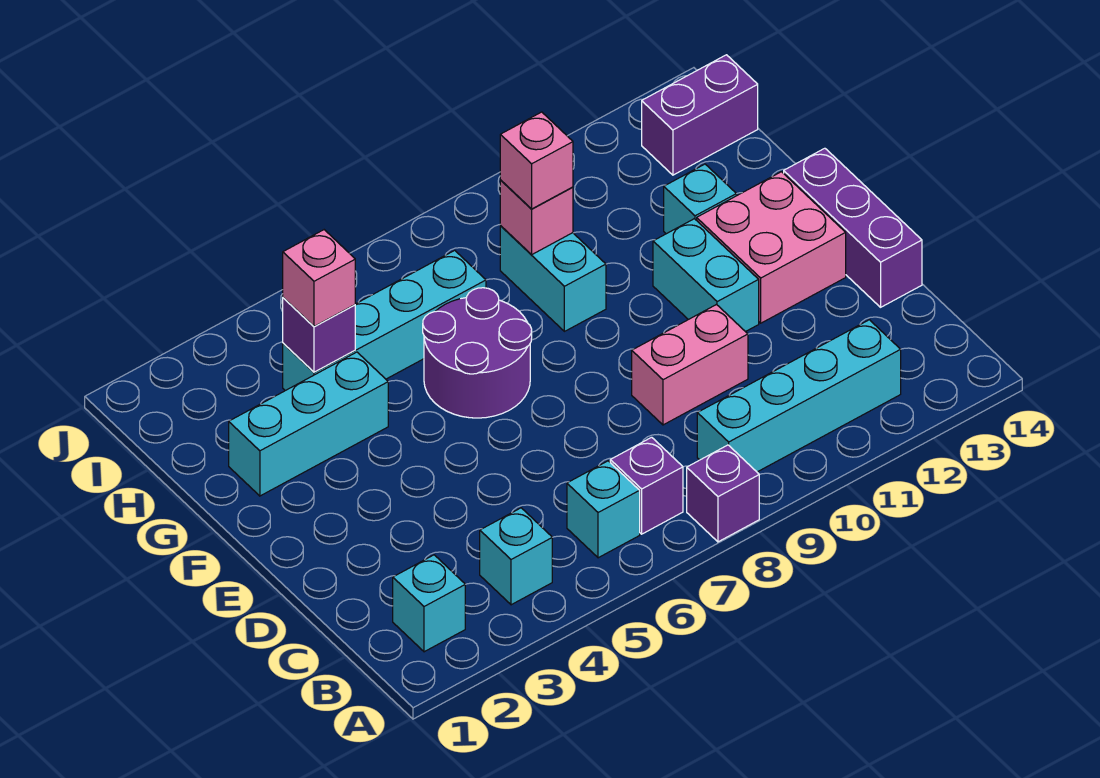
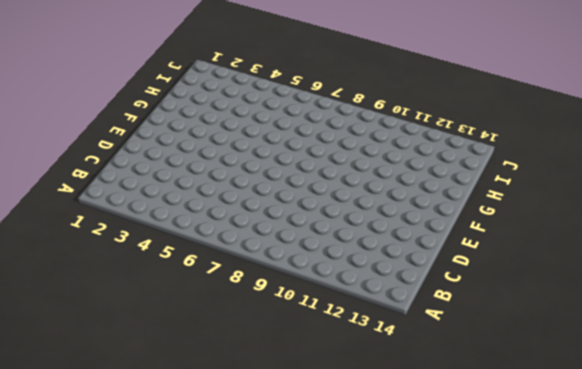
none -> purple brick A8 level 1
none -> cyan brick B2 level 1
none -> cyan brick B4 level 1

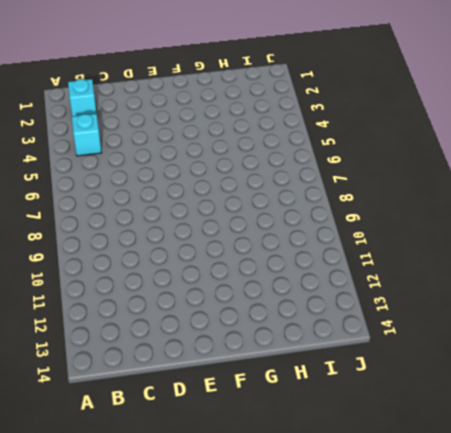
none -> purple brick A8 level 1
none -> cyan brick B6 level 1
none -> purple brick B7 level 1

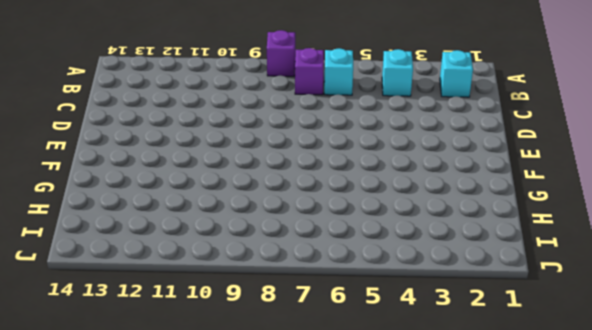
none -> cyan brick B9:B12 level 1
none -> pink brick D9:D10 level 1
none -> purple brick D14:F14 level 1

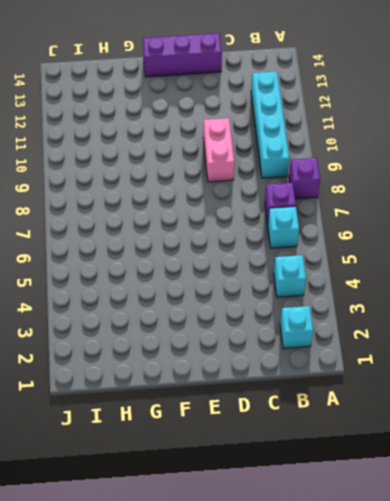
none -> cyan brick E11:F11 level 1
none -> pink brick E12:F13 level 1
none -> purple round brick F6:G7 level 1

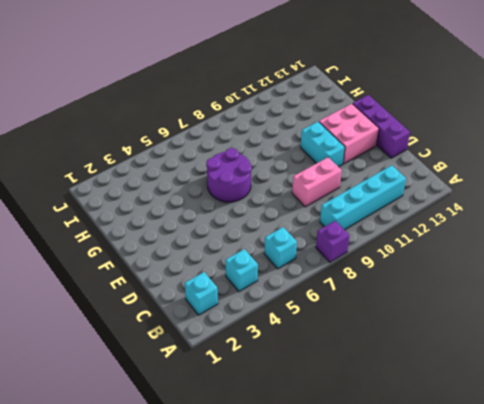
none -> purple brick B7 level 1
none -> cyan brick G2:G4 level 1
none -> cyan brick G9:H9 level 1

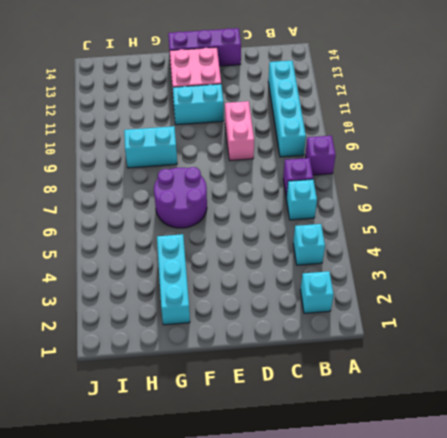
none -> cyan brick G12 level 1
none -> cyan brick H4:H7 level 1
none -> purple brick I13:I14 level 1

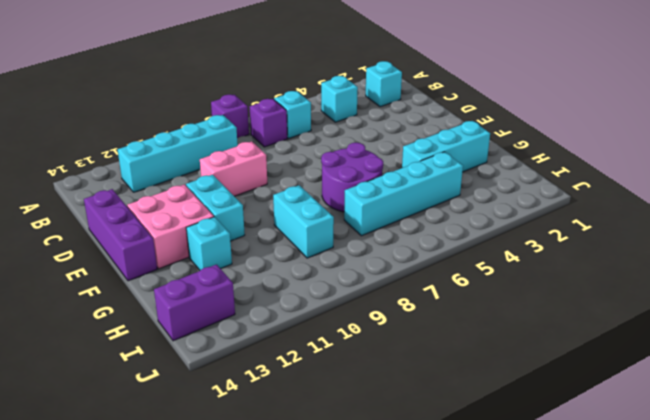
none -> purple brick H4 level 2
none -> pink brick H9 level 2
none -> pink brick H4 level 3

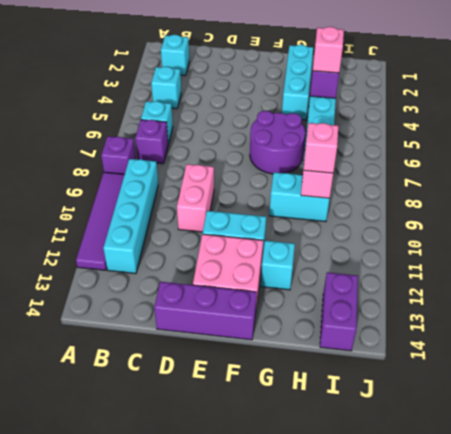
purple tile A9:A12 level 1 -> none

